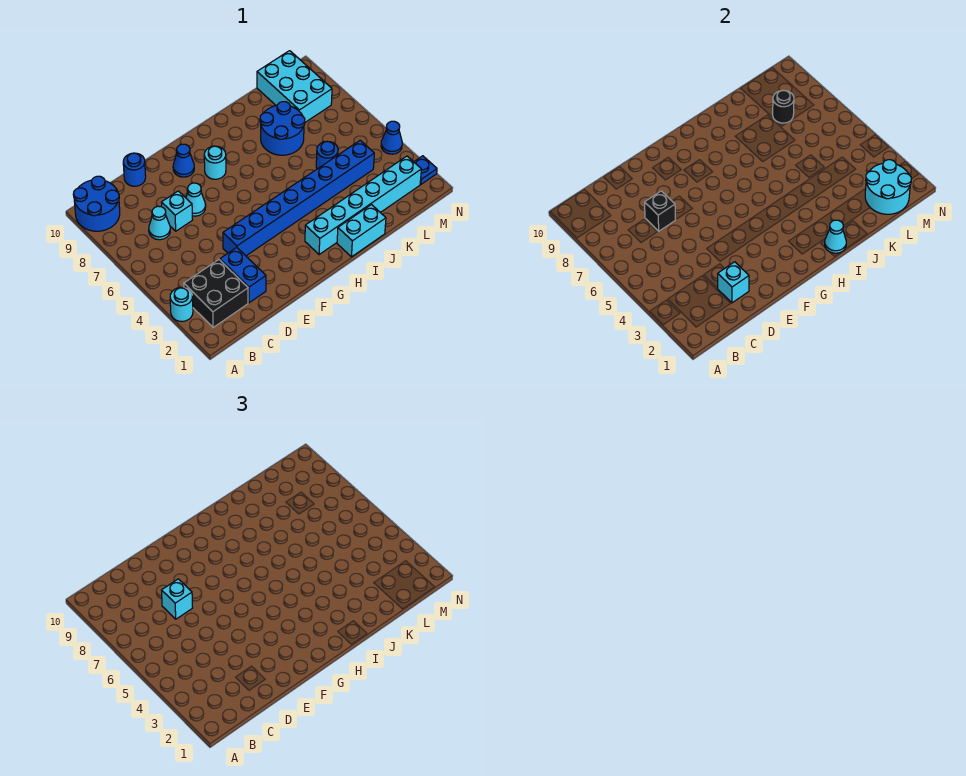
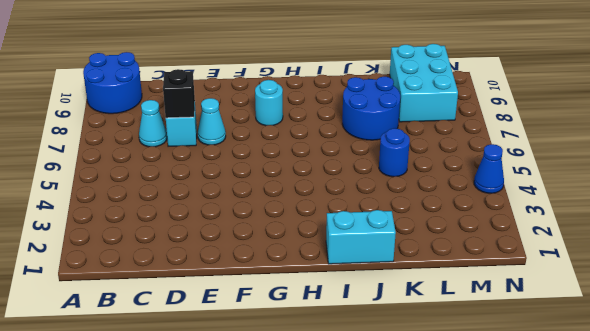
none -> cyan round brick A3 level 1
none -> black brick B2:C3 level 1
none -> blue brick D2:D3 level 1

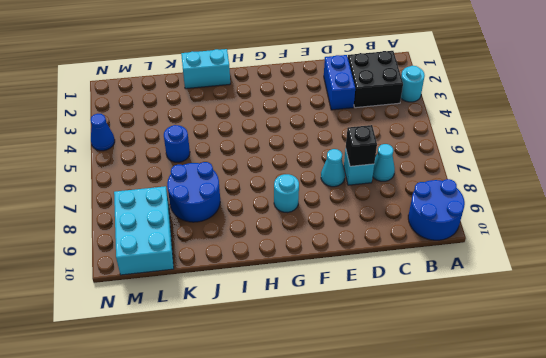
none -> blue round brick D10 level 1
none -> blue brick E4:L4 level 1
none -> blue cone F9 level 1

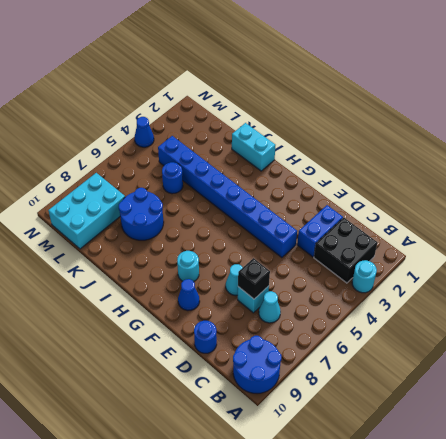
none -> cyan brick H2:M2 level 1
none -> blue plate N2 level 1
none -> cyan brick D2 level 2

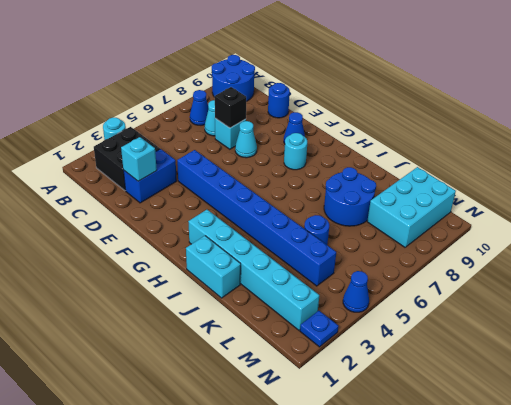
blue cone B7 level 1 -> none
none -> cyan cone I1 level 2
none -> cyan round brick L1:M2 level 2
none -> black round brick L8 level 2

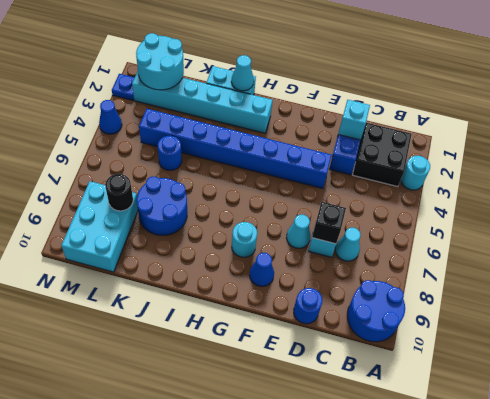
none -> cyan brick D7 level 3

